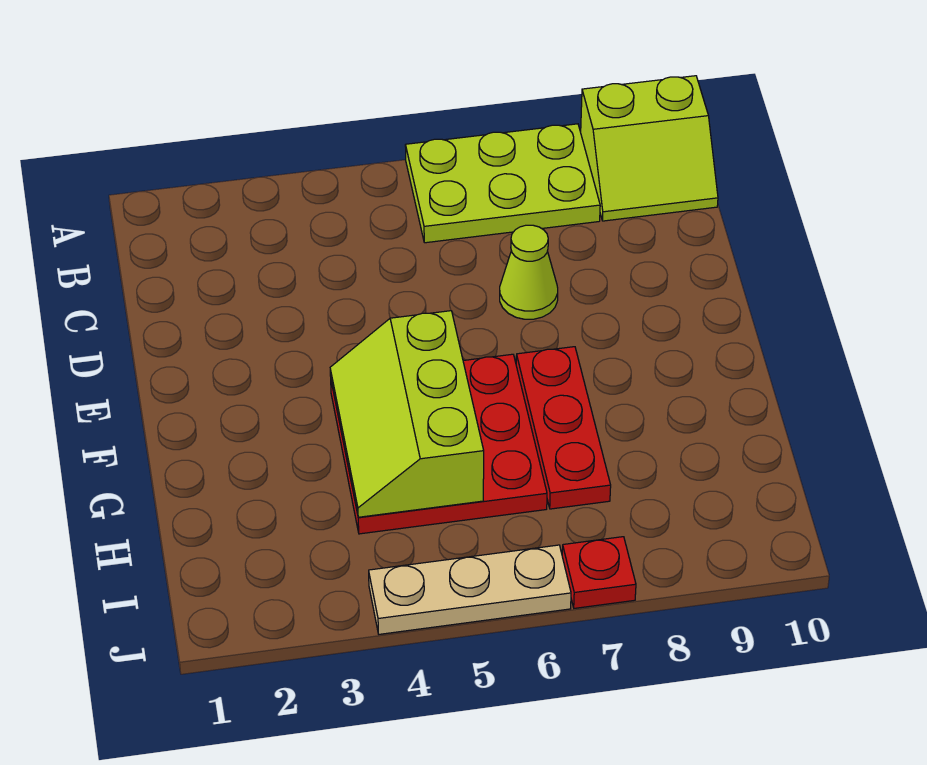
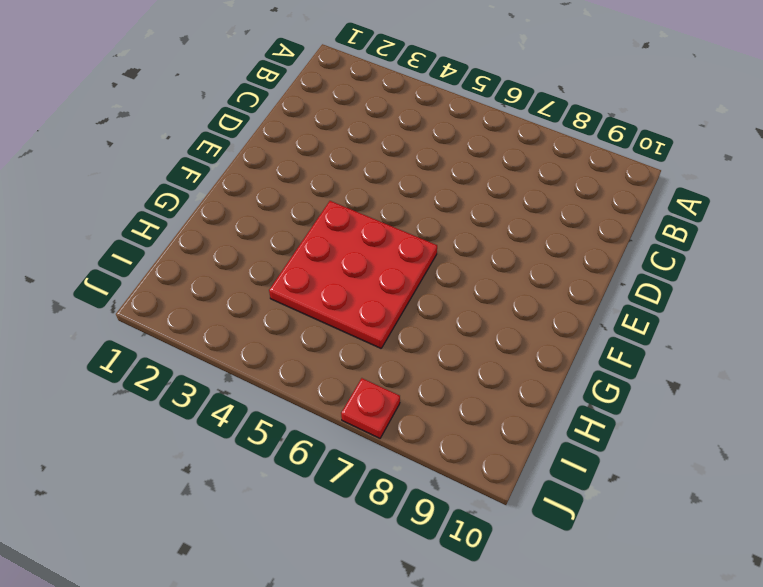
none -> lime plate A6:B8 level 1
none -> lime slope A9:B10 level 1 top A

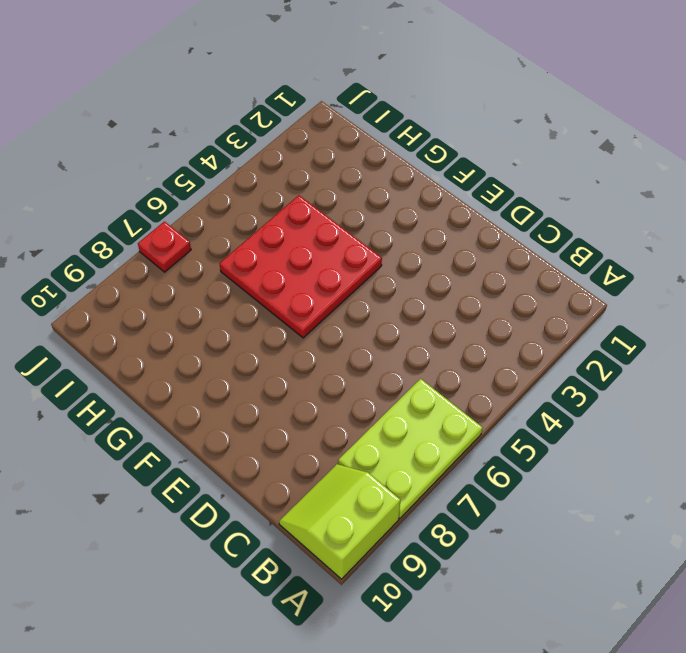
none -> lime cone D7 level 1
none -> red plate F7:H7 level 1

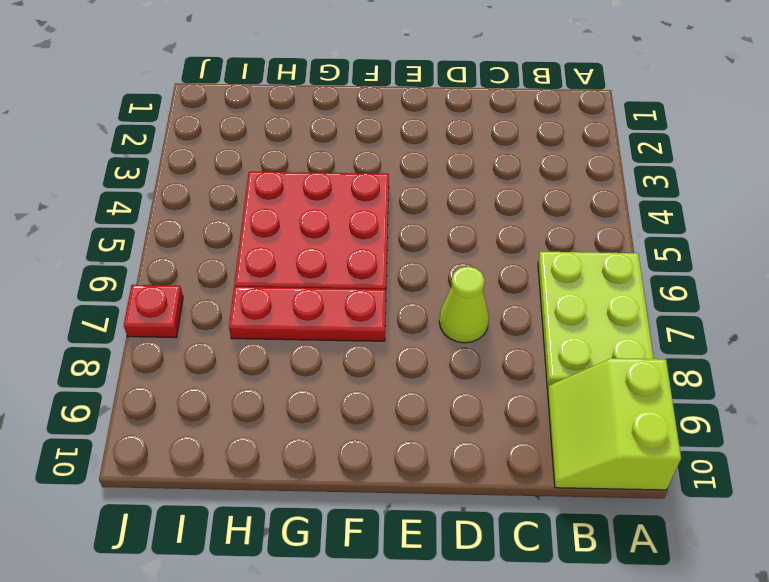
none -> tan plate J4:J6 level 1
none -> lime slope F4:H5 level 2 top 5

